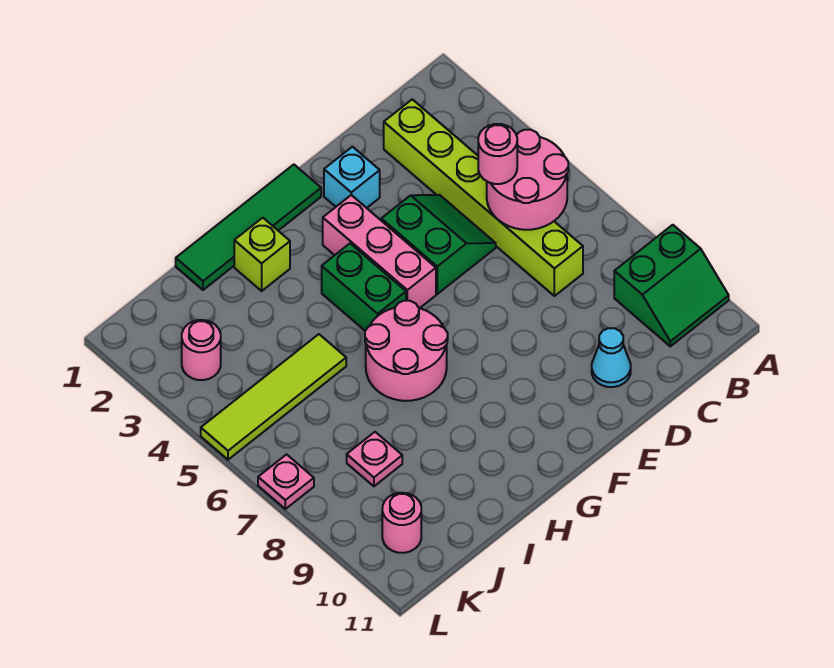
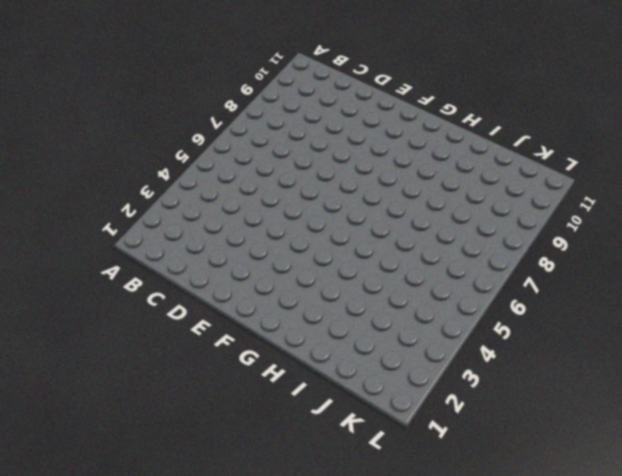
none -> green slope A9:B10 level 1 top 9
none -> lime brick C2:C7 level 1
none -> green slope D4:E5 level 1 top E

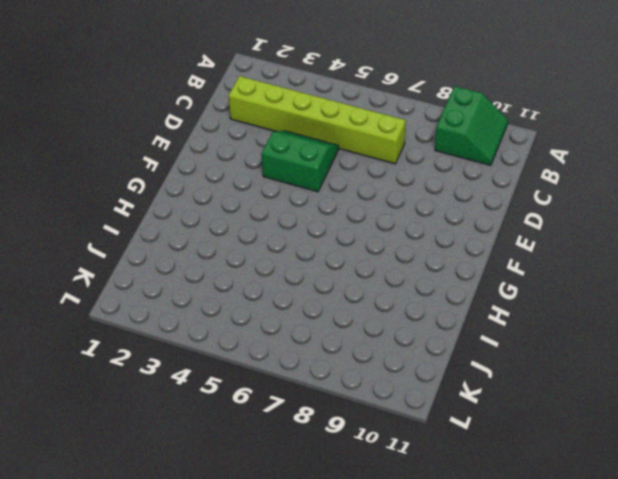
none -> cyan cone D10 level 1
none -> cyan brick E2 level 1
none -> green tile F1:I1 level 1

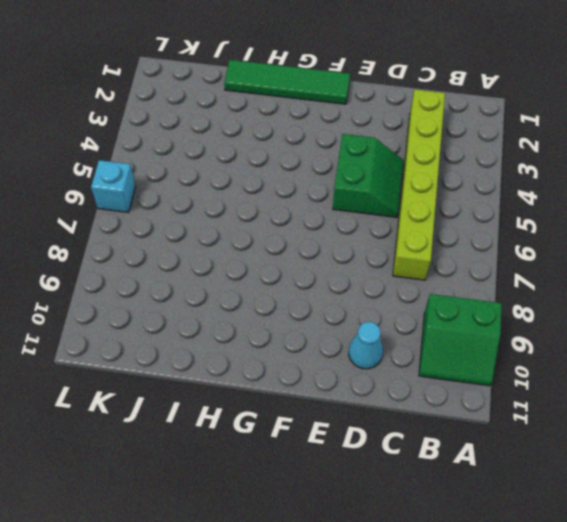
cyan brick L6 level 1 -> cyan brick E2 level 1
none -> pink brick F3:F5 level 1
none -> green brick G4:G5 level 1
none -> pink round brick G6:H7 level 1

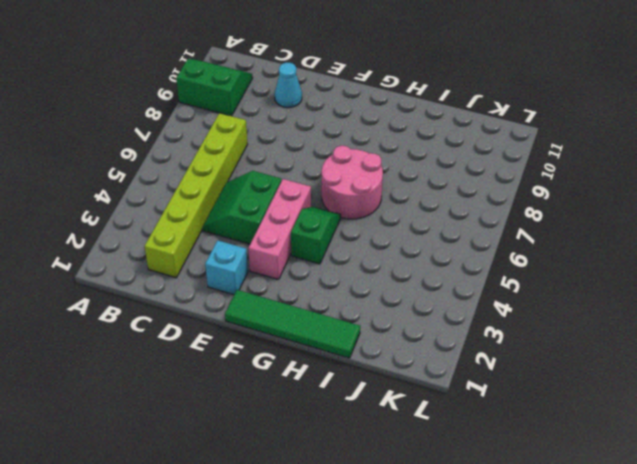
green slope G4:G5 level 1 top 4 -> green brick G4:G5 level 1
none -> lime brick H2 level 1
none -> lime tile I5:L5 level 1
none -> pink plate J8 level 1

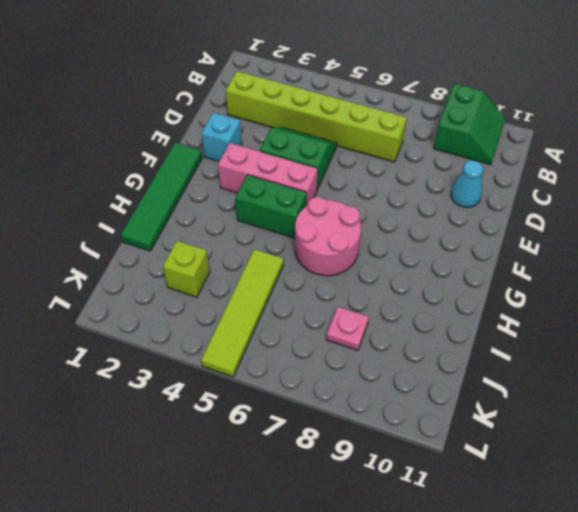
lime brick J3 level 1 -> lime brick H2 level 1
none -> pink round brick K3 level 1
none -> pink round brick K10 level 1
none -> pink plate L7 level 1

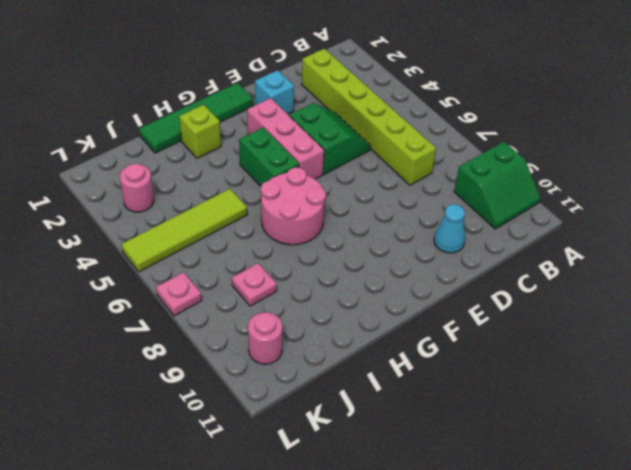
none -> pink round brick B5:C6 level 2
none -> pink round brick C5 level 3

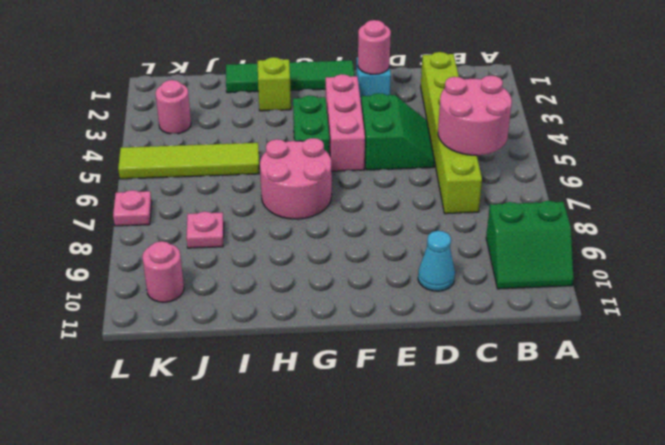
pink round brick E2 level 2 -> pink round brick C5 level 3

